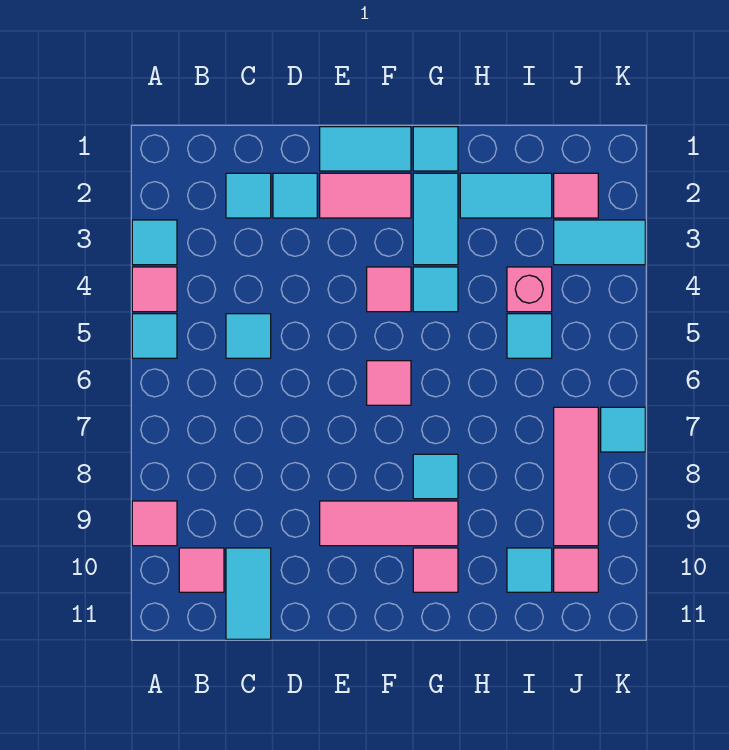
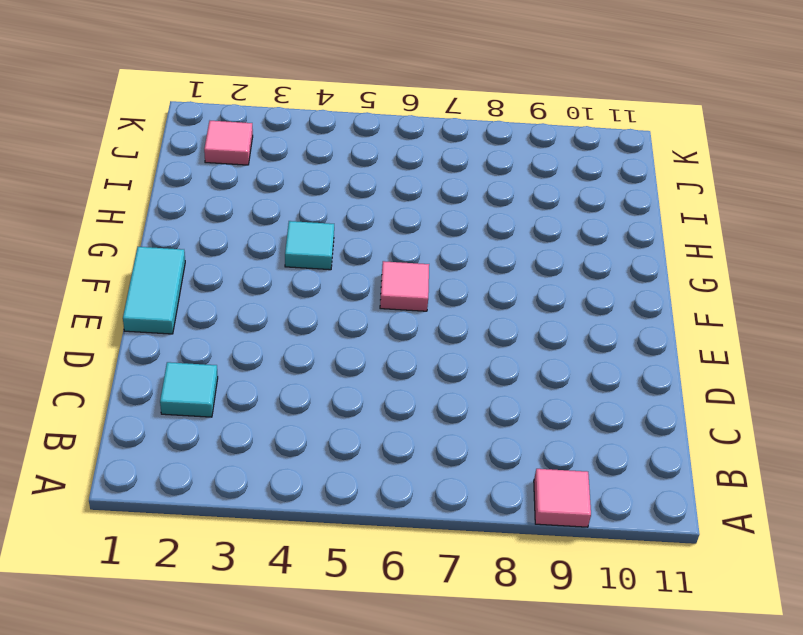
none -> cyan tile A3 level 1
none -> pink tile A4 level 1
none -> cyan tile A5 level 1

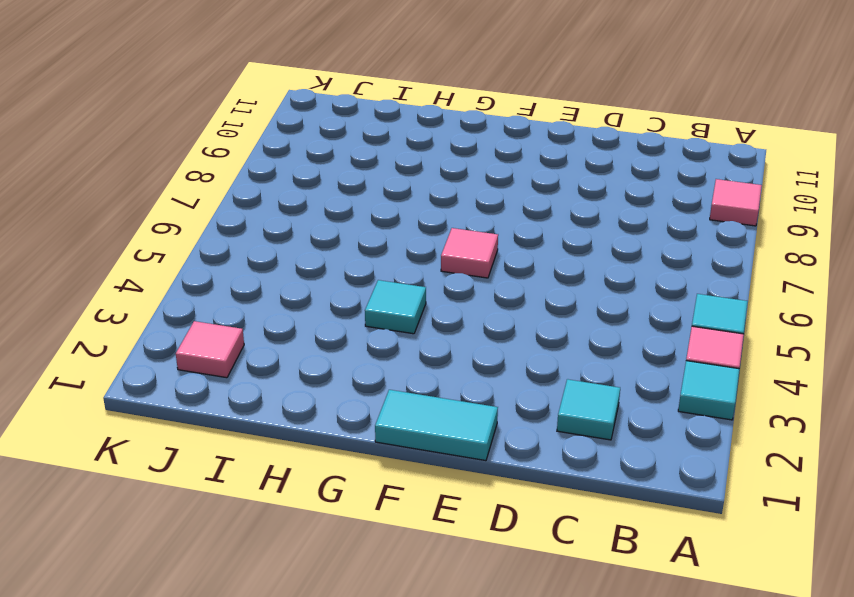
none -> pink tile B10 level 1
none -> cyan tile C5 level 1
none -> cyan tile C10:C11 level 1

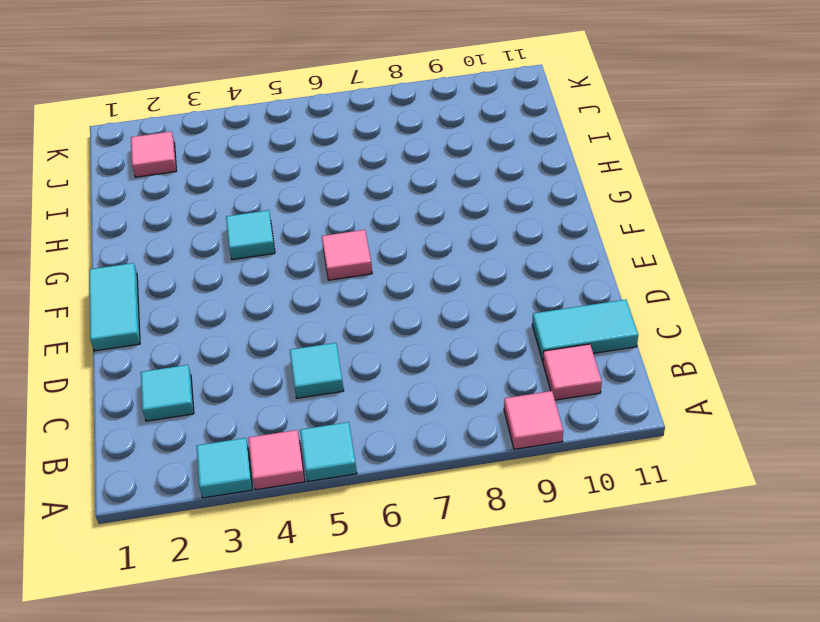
none -> cyan tile D2 level 1
none -> pink tile E2:F2 level 1
none -> pink tile E9:G9 level 1

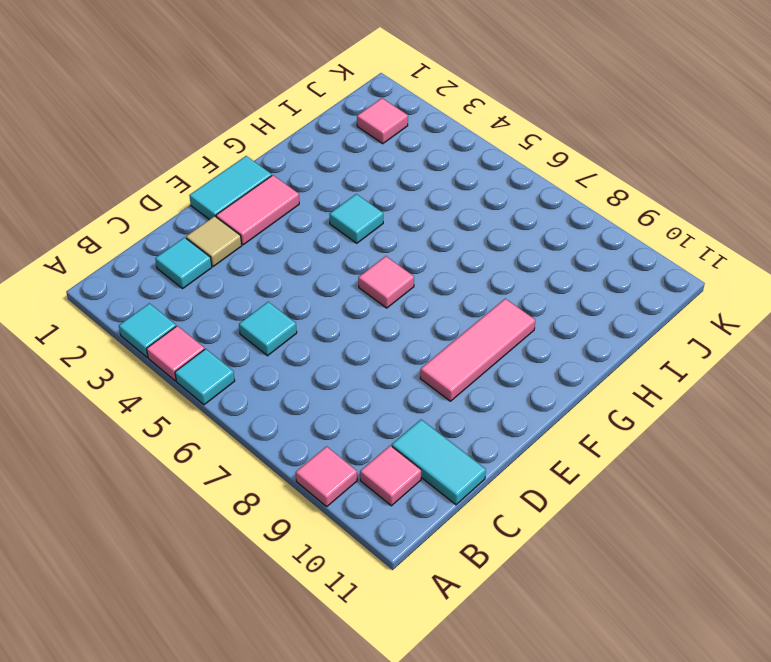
tan tile D2 level 1 -> cyan tile D2 level 1
none -> pink tile F4 level 1
none -> cyan tile G1 level 1
none -> cyan tile G2:G3 level 1

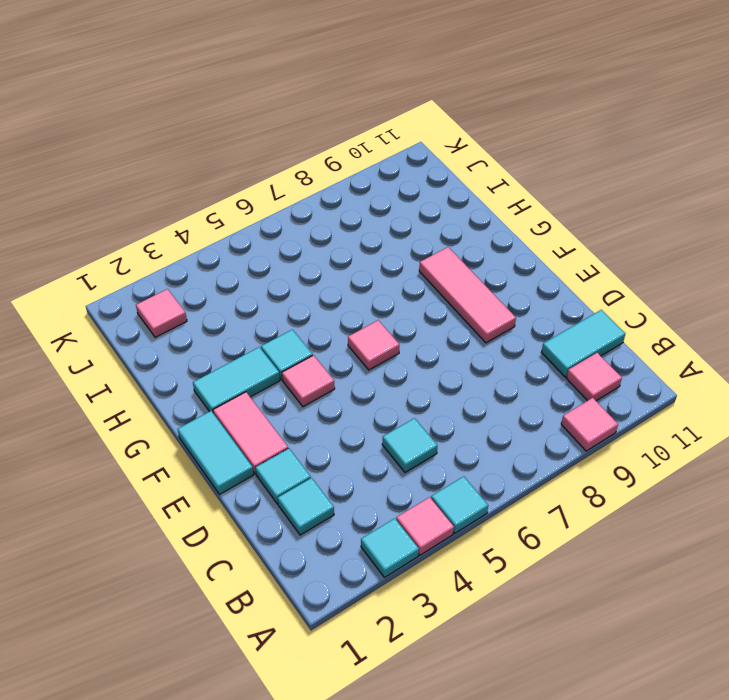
none -> cyan tile G1 level 1
none -> cyan tile G8 level 1
none -> pink tile G10 level 1

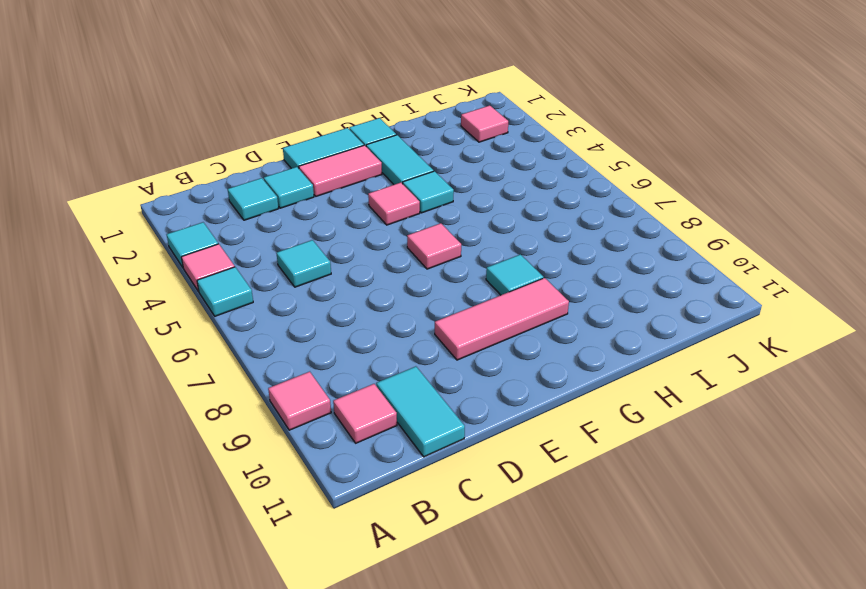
none -> pink tile G10 level 1
none -> cyan tile H2:I2 level 1
none -> pink brick I4 level 1

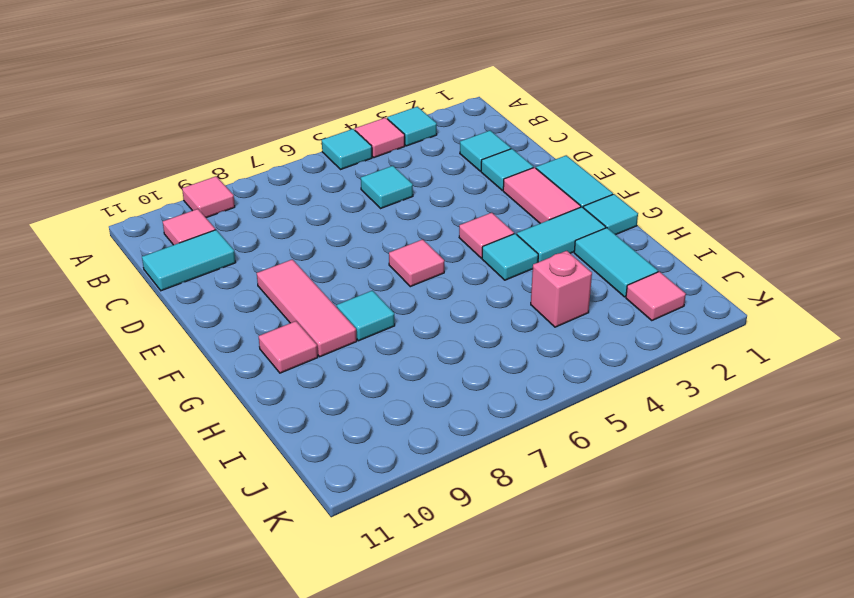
none -> cyan tile I5 level 1
none -> cyan tile I10 level 1
none -> cyan tile J3:K3 level 1

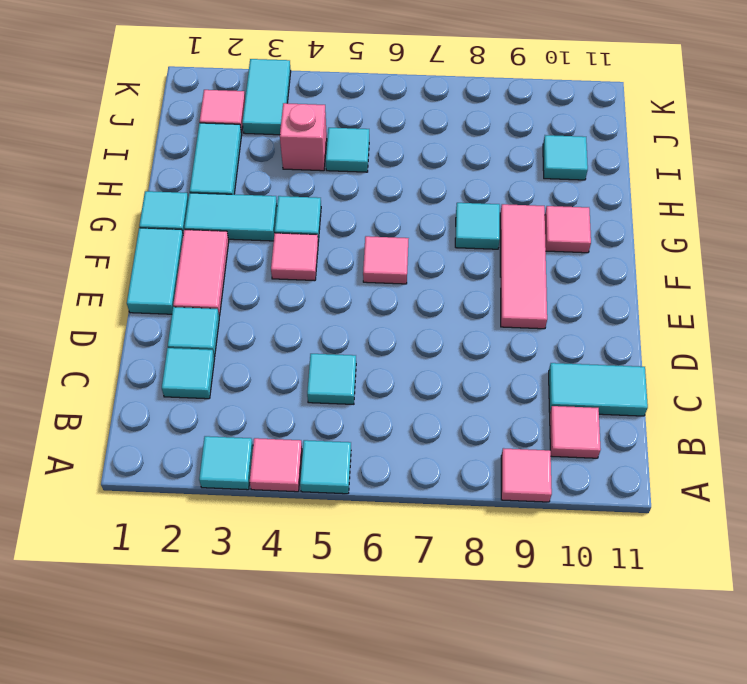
none -> pink tile J7:J9 level 1
none -> pink tile J10 level 1
none -> cyan tile K7 level 1

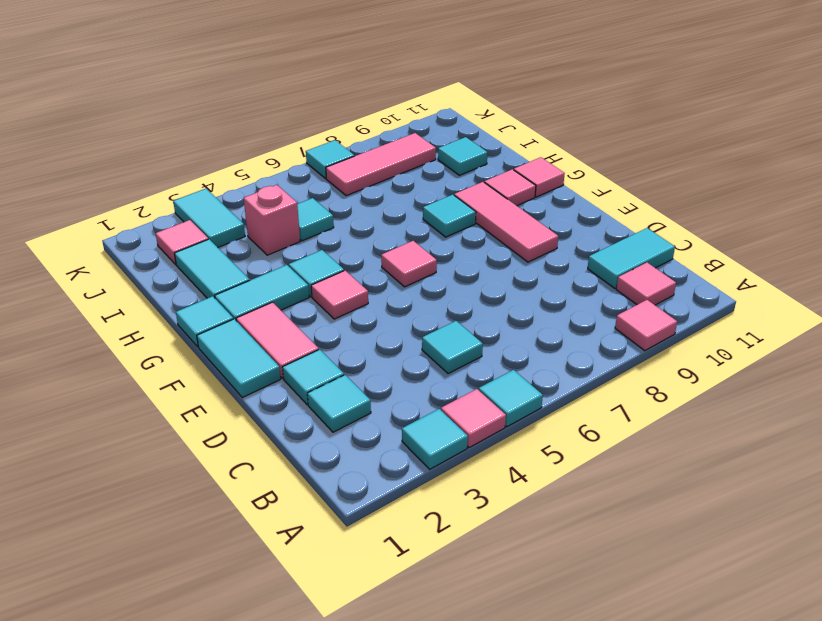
pink tile G11 level 1 -> pink tile J10 level 1

